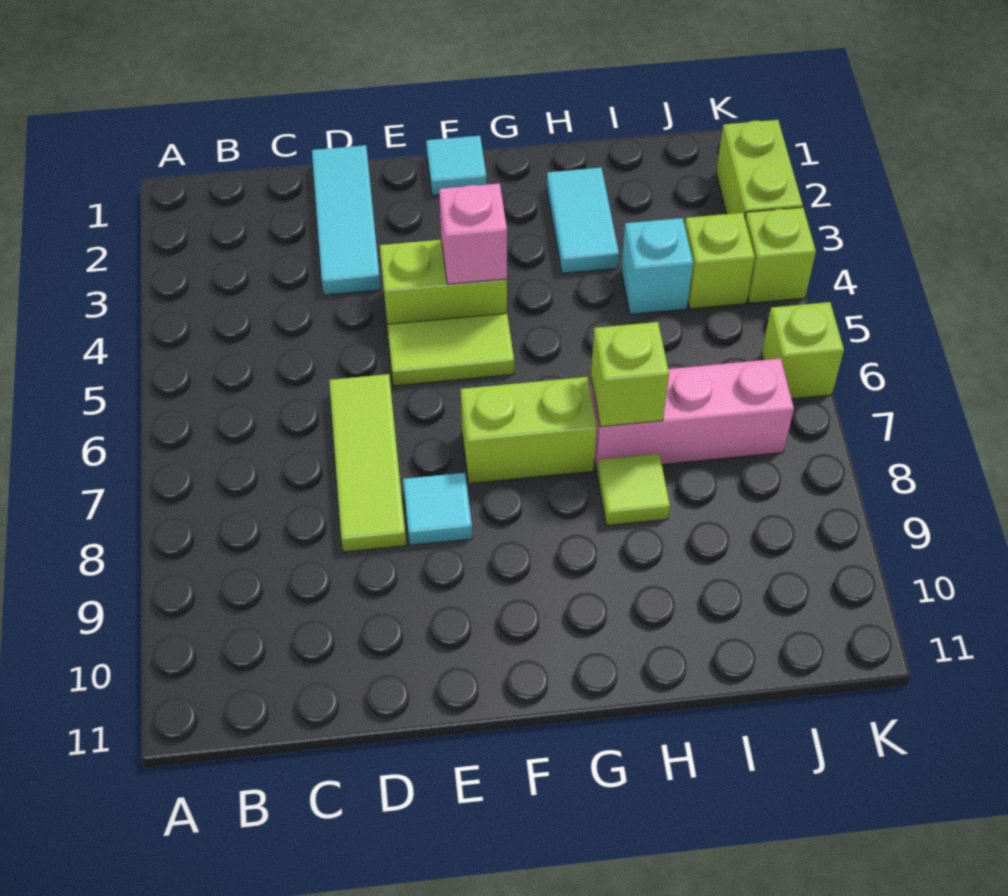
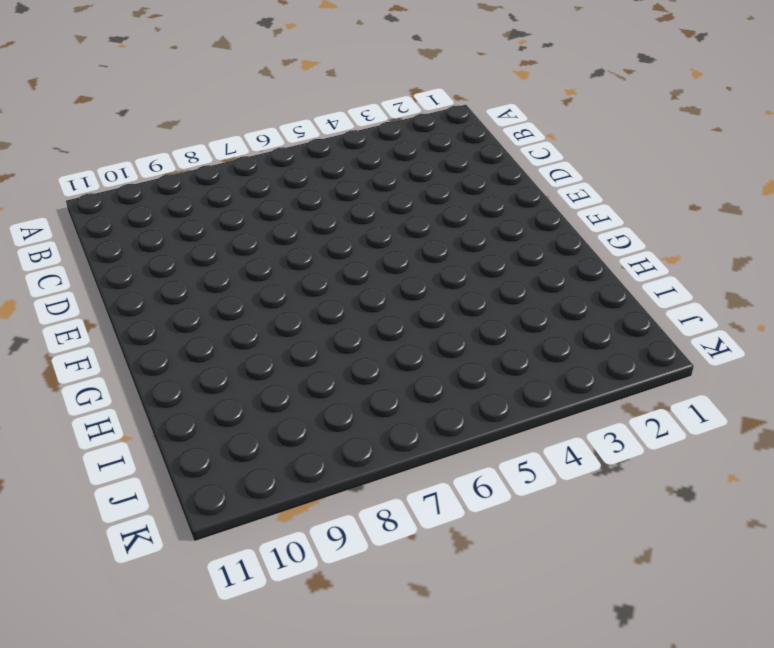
none -> cyan tile D1:D3 level 1
none -> lime tile D6:D8 level 1
none -> lime brick E4:F4 level 1

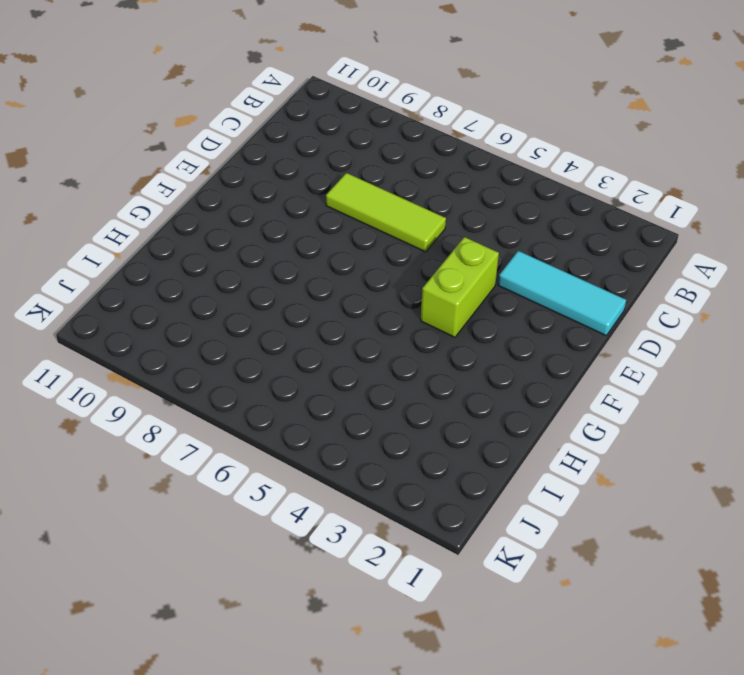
none -> lime tile E5:F5 level 1
none -> cyan tile E8 level 1
none -> cyan tile F1 level 1

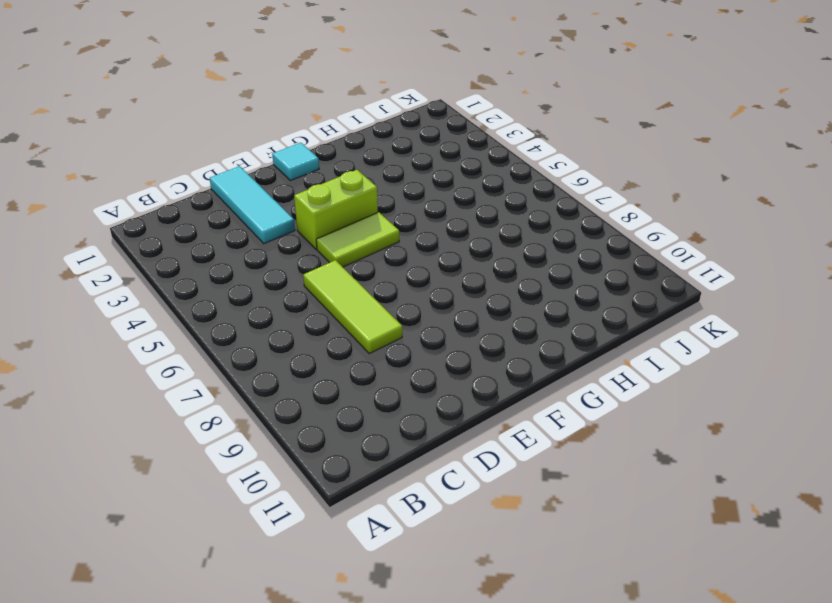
none -> cyan tile E8 level 1
none -> lime brick F7:G7 level 1
none -> cyan tile H2:H3 level 1

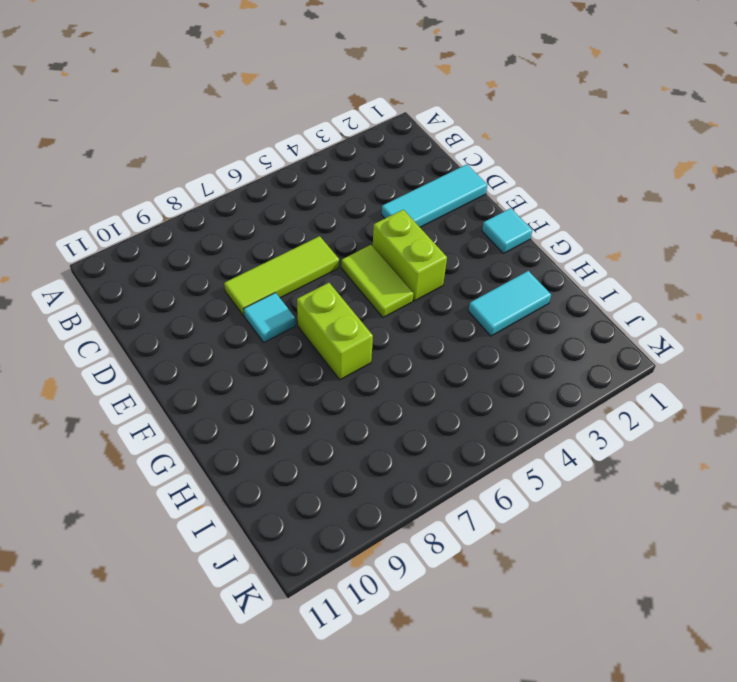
none -> pink brick H7:J7 level 1
none -> lime tile H8 level 1
none -> cyan brick I4 level 1

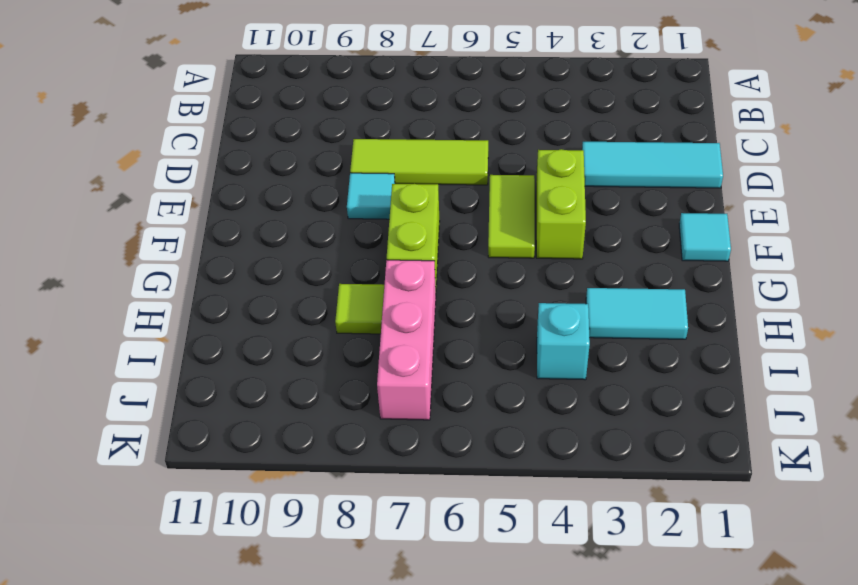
none -> lime brick J4 level 1
none -> lime brick K2:K3 level 1
none -> lime brick K4 level 1

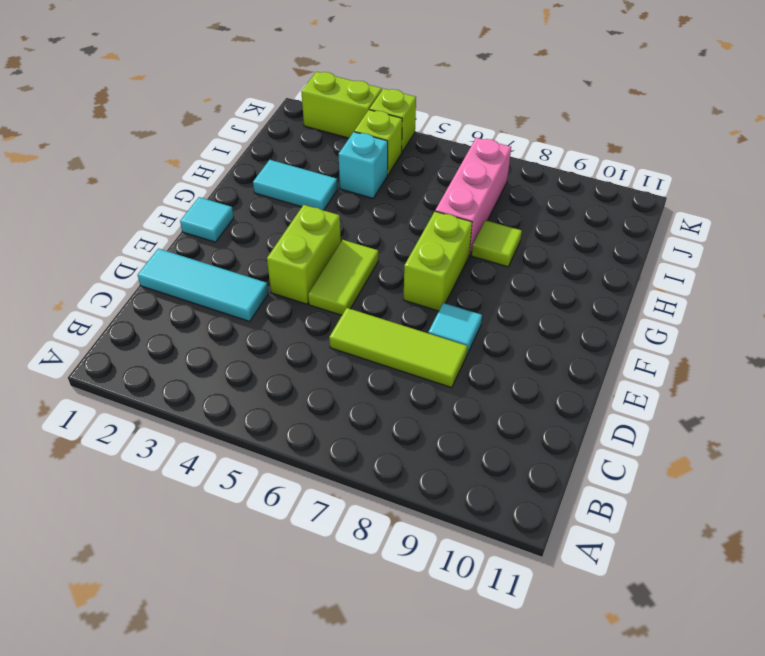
none -> lime brick K6 level 1
none -> pink brick F4 level 2
none -> lime brick H7 level 2

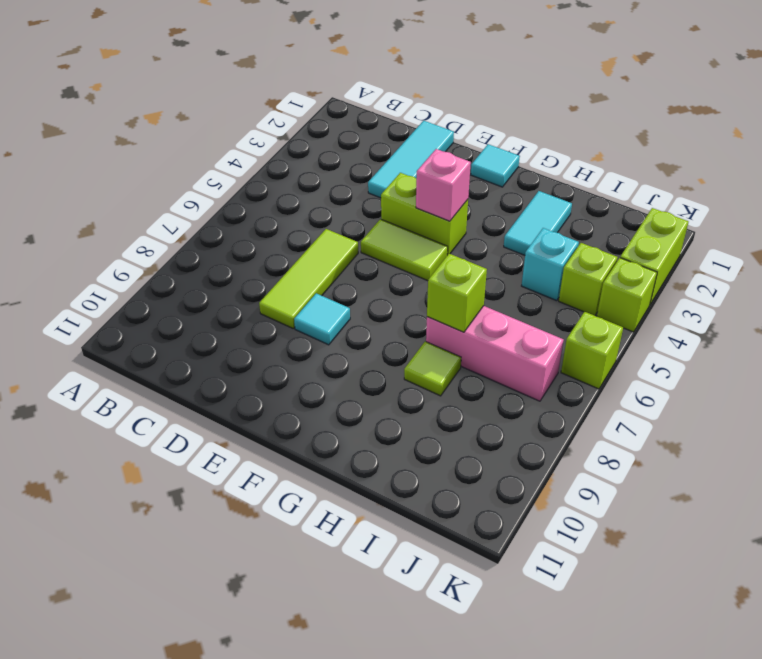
none -> lime brick F7:G7 level 1

